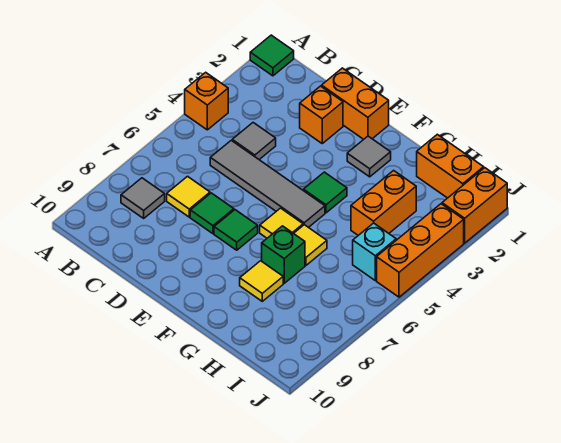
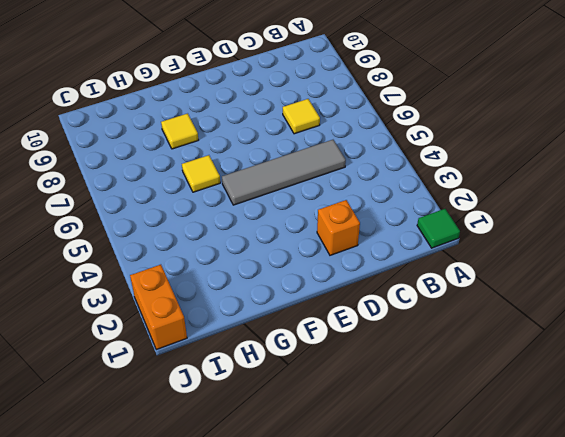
none -> orange brick A4 level 1
none -> grey tile B8 level 1
none -> grey tile C4 level 1

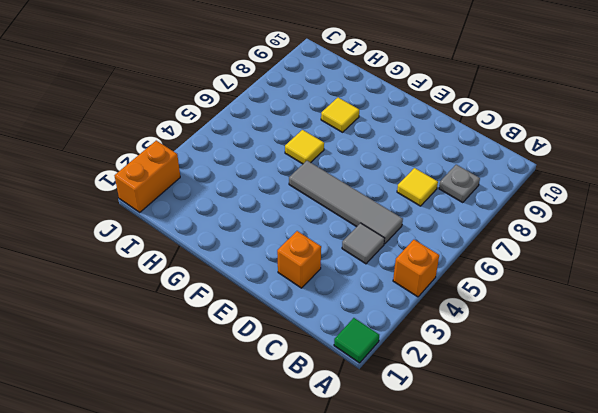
grey plate B8 level 1 -> grey tile B8 level 1
none -> orange brick D1:E1 level 1
none -> green tile D7 level 1
none -> green tile E7 level 1

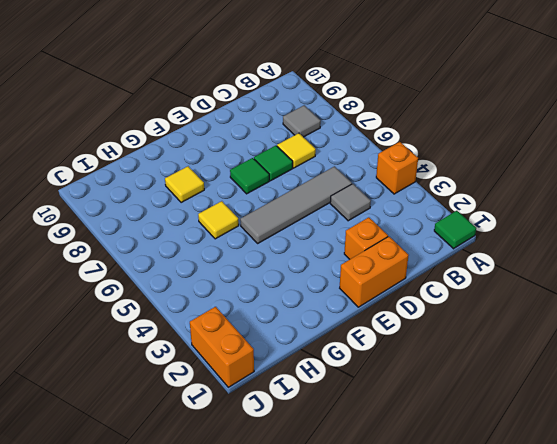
none -> grey tile F2 level 1
none -> green tile F4 level 1
none -> yellow tile F6 level 1

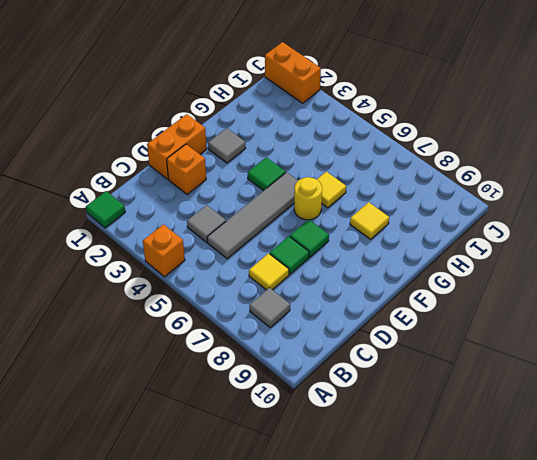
yellow round brick F6 level 1 -> yellow tile F6 level 1
none -> green brick G7 level 1
none -> orange brick H1:I1 level 1
none -> orange brick H3:H4 level 1

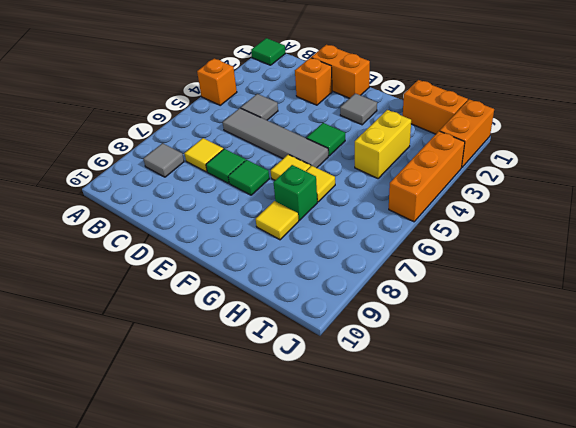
yellow brick H3:H4 level 1 -> orange brick H3:H4 level 1
none -> cyan brick I5 level 1

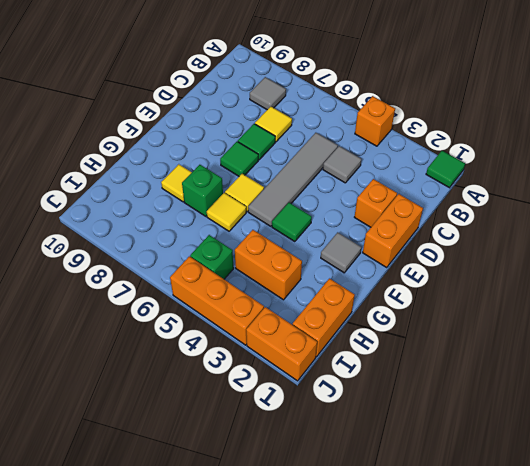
green brick I5 level 1 -> cyan brick I5 level 1

